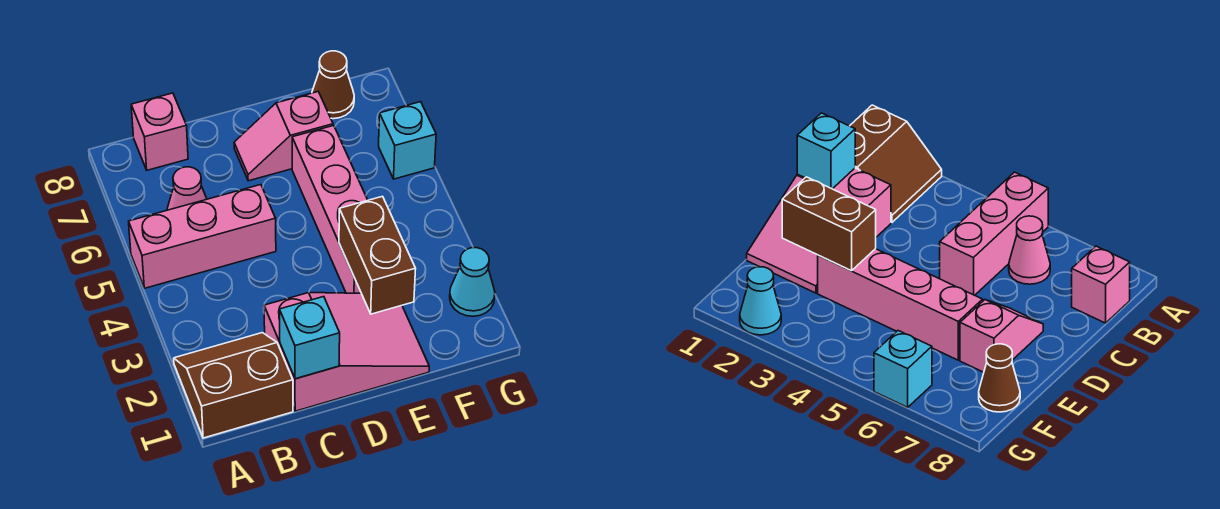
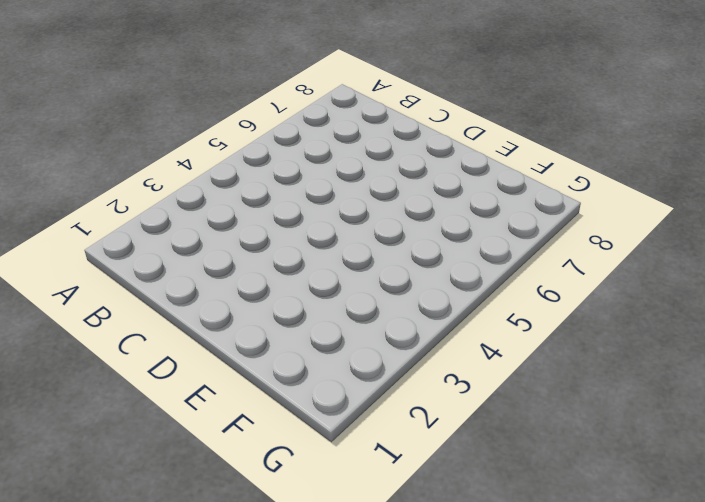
none -> brown slope A1:B2 level 1 top 1
none -> pink brick A5:C5 level 1
none -> pink cone B6 level 1

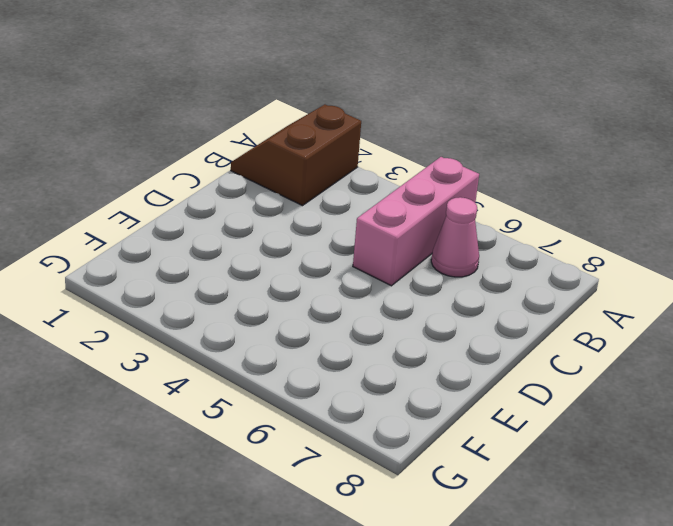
brown slope A1:B2 level 1 top 2 -> brown slope A1:B2 level 1 top 1
none -> pink brick B8 level 1
none -> pink slope C1:E2 level 1 top C
none -> pink slope D7:E7 level 1 top E

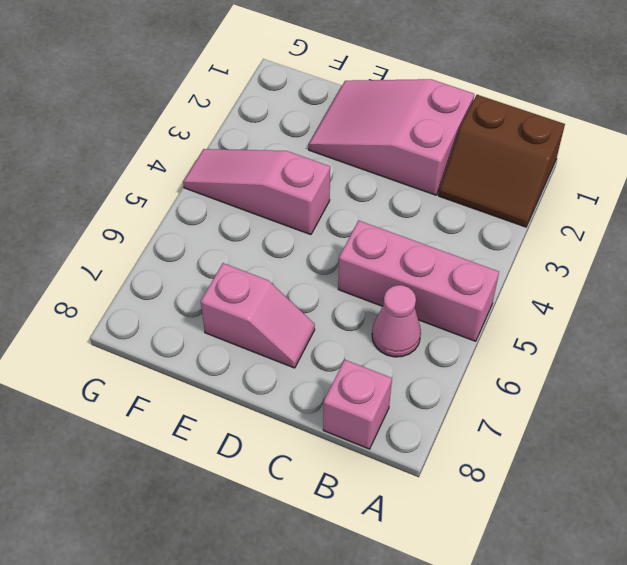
pink slope E4:G4 level 1 top E -> pink brick E3:E6 level 1
none -> brown cone F8 level 1
none -> cyan cone G2 level 1
none -> cyan brick G6 level 1

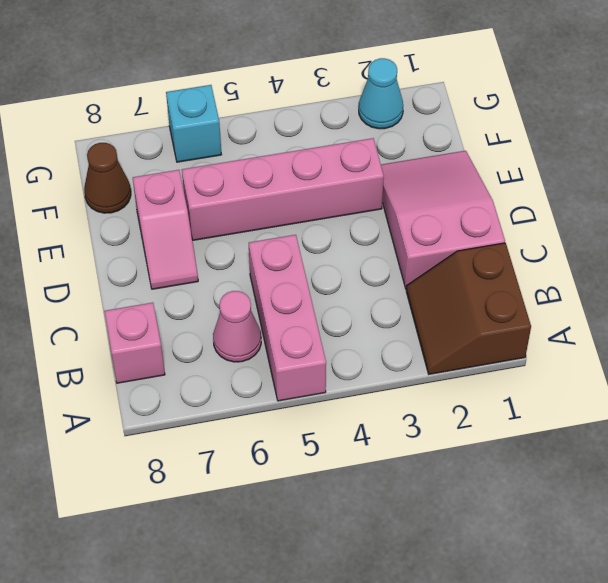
none -> cyan brick C1 level 2
none -> brown brick E2:E3 level 2

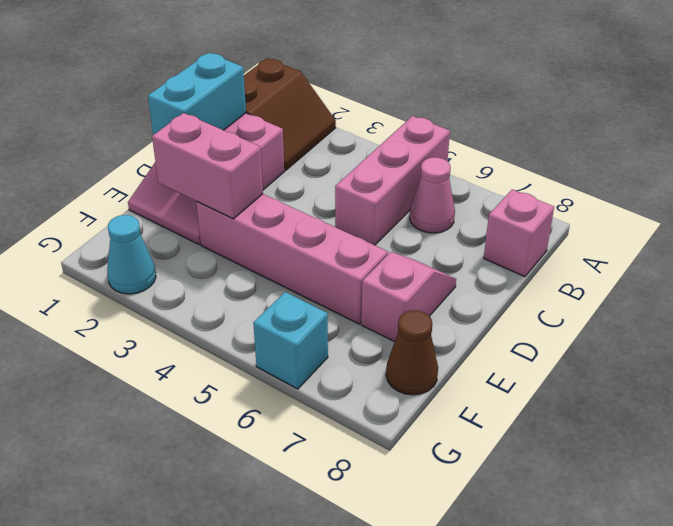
cyan brick C1:D1 level 2 -> cyan brick C1 level 2
pink brick E2:E3 level 2 -> brown brick E2:E3 level 2

